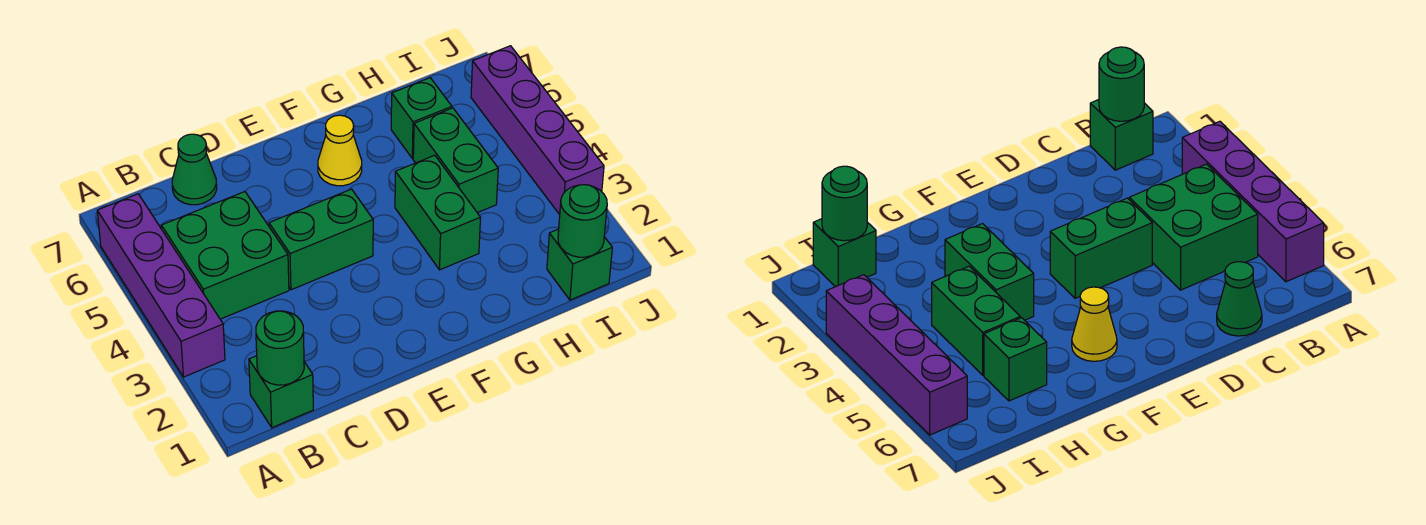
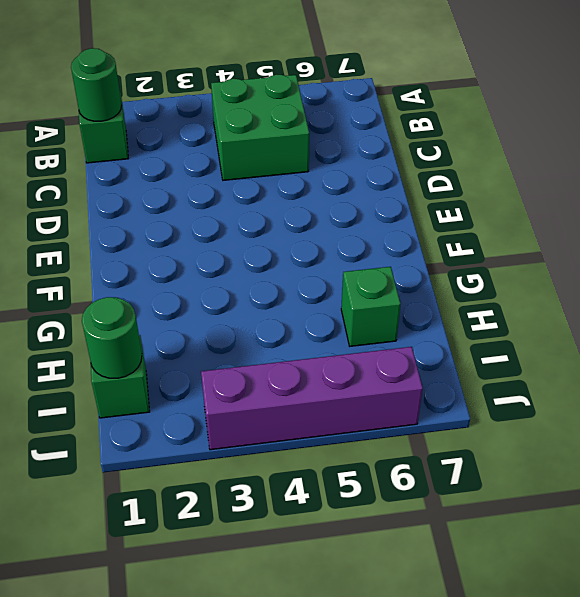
none -> purple brick A3:A6 level 1
none -> green cone C7 level 1
none -> green brick D4:E4 level 1

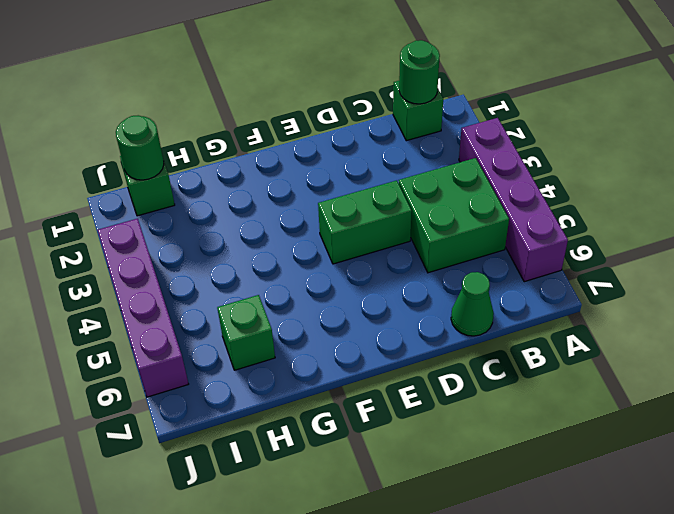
none -> yellow cone F6 level 1
none -> green brick G3:G4 level 1
none -> green brick H4:H5 level 1

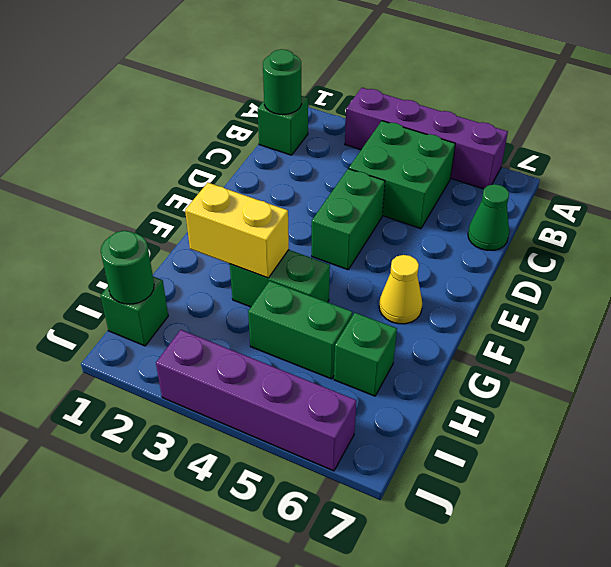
yellow brick G2:G3 level 2 -> none

